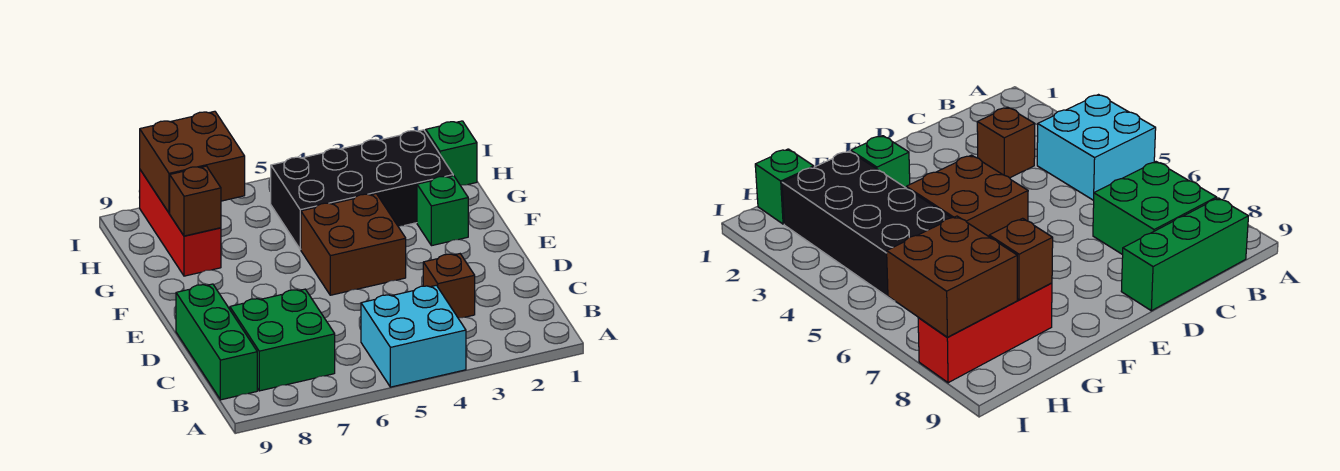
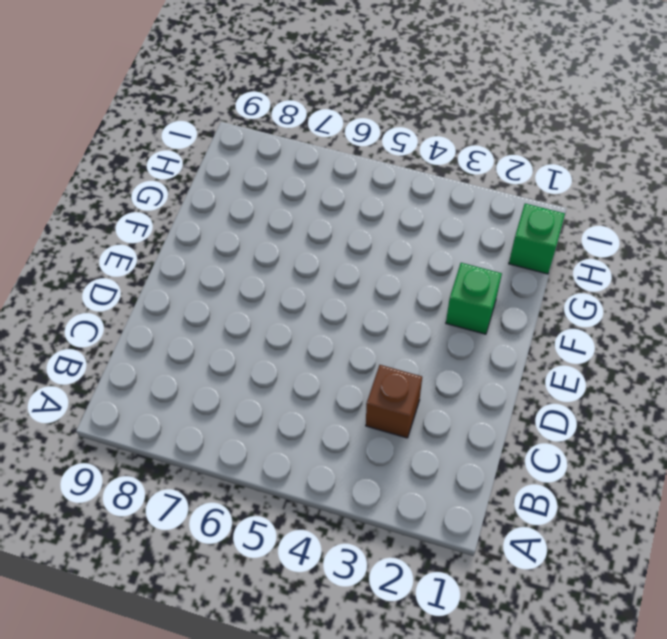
none -> cyan brick A4:B5 level 1
none -> green brick B7:C8 level 1

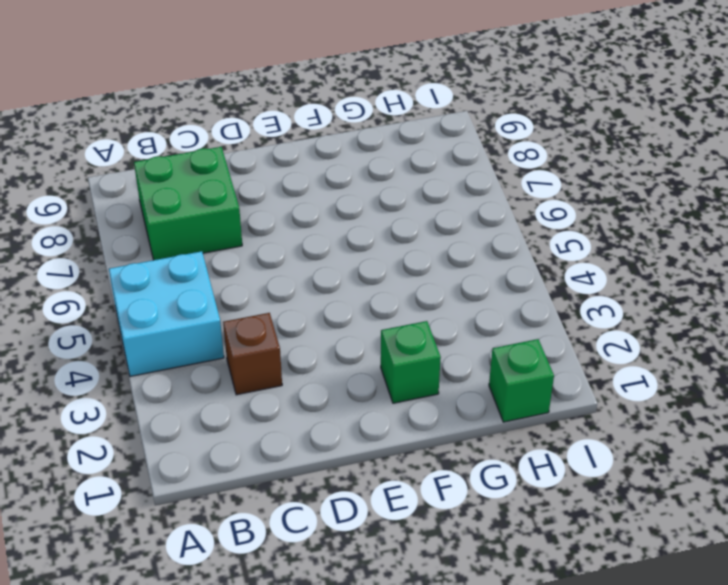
none -> green brick B9:D9 level 1
none -> brown brick E4:F5 level 1

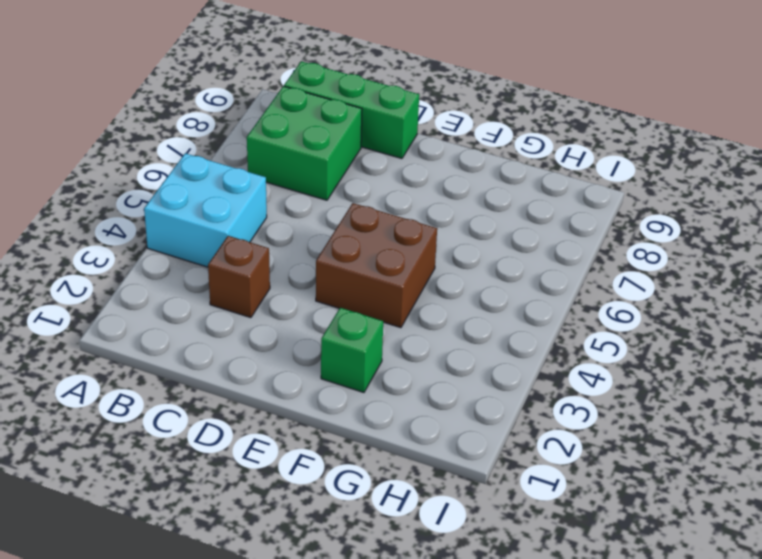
none -> black brick G2:H5 level 1
none -> red brick G8:I8 level 1

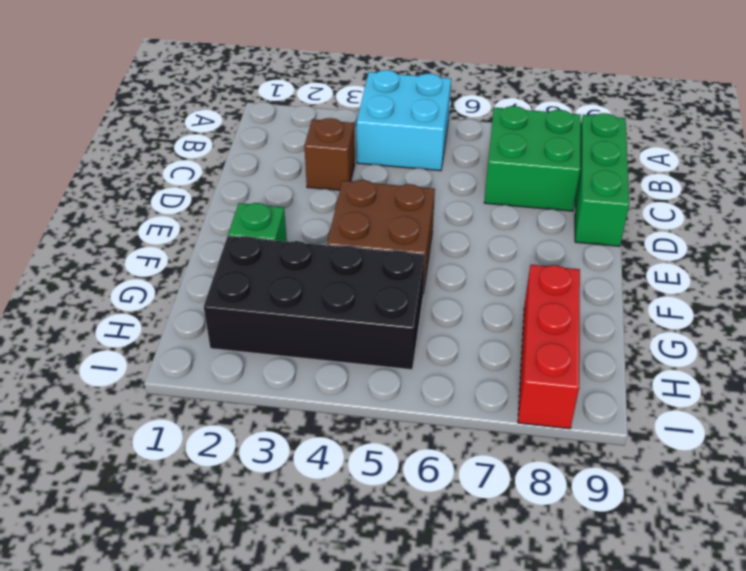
none -> green brick H1 level 1
none -> brown brick G8 level 2

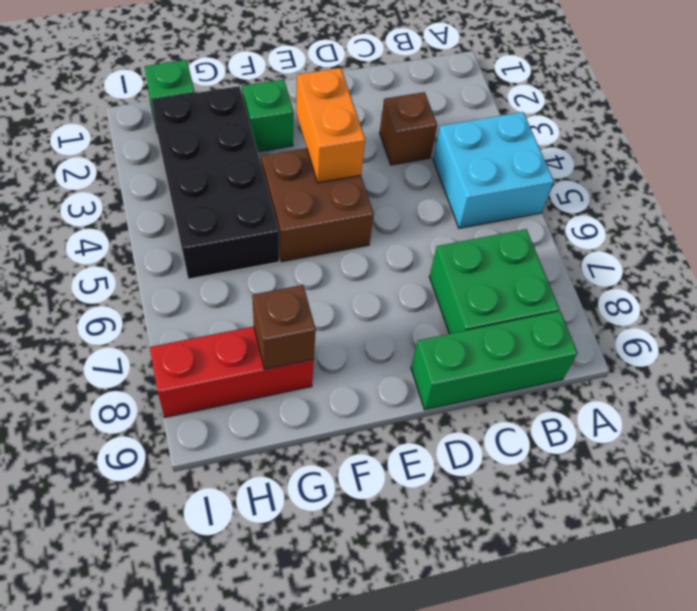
orange brick E3:E4 level 2 -> none
none -> brown brick H7:I8 level 2

